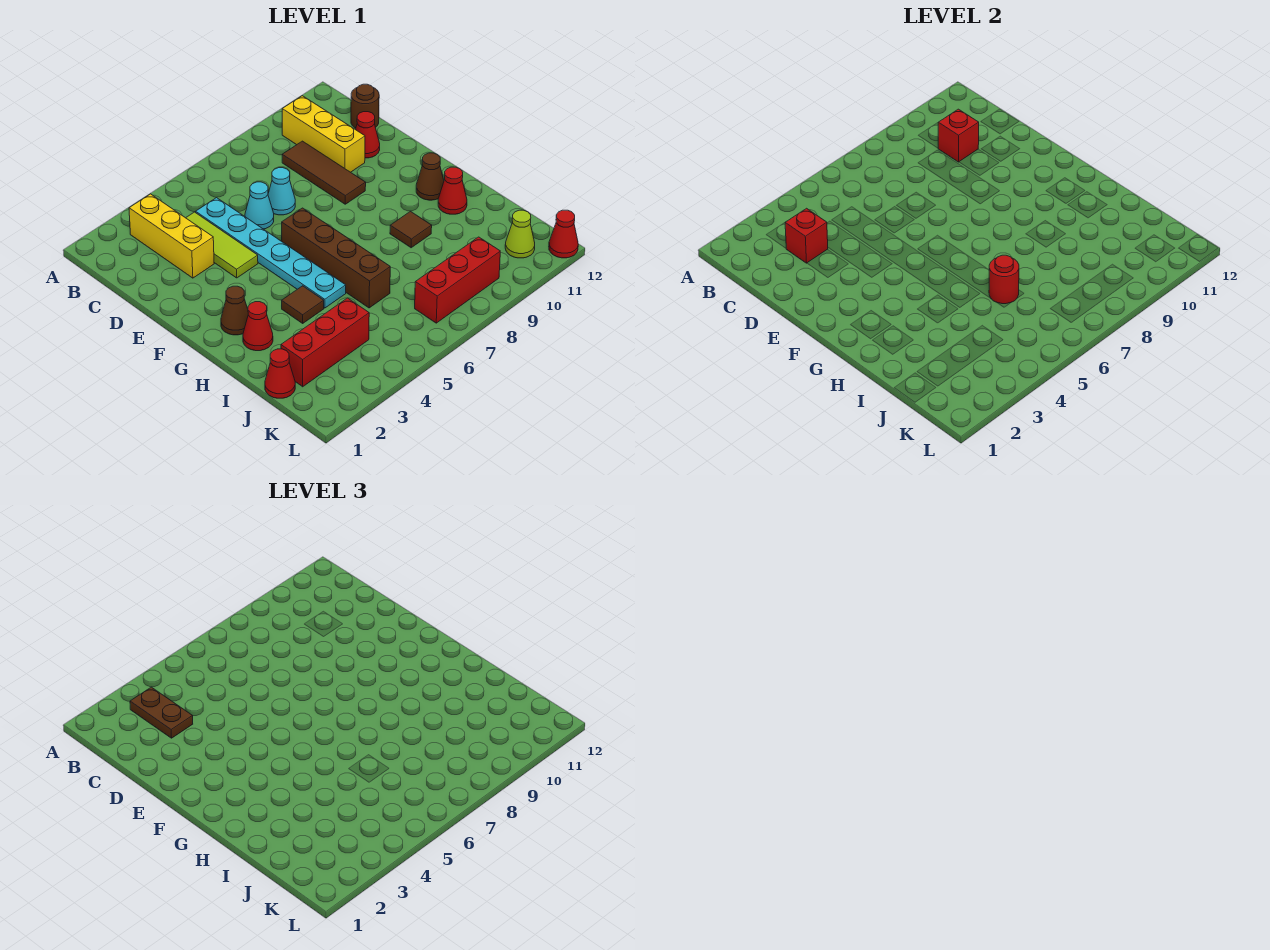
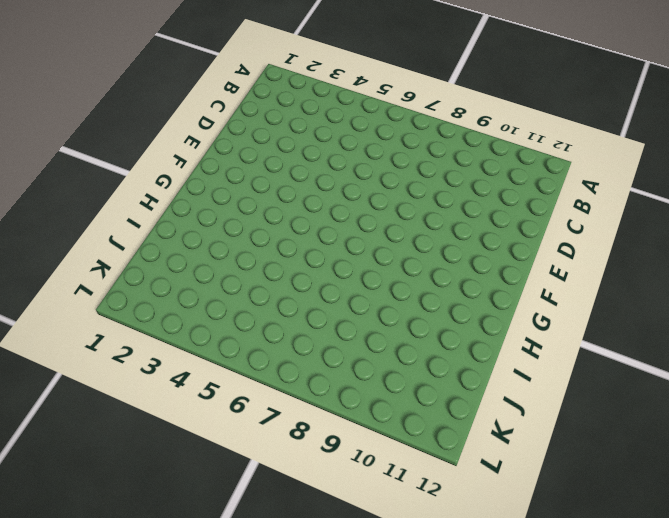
none -> yellow brick B3:D3 level 1
none -> yellow brick B10:D10 level 1
none -> lime tile C4:E4 level 1

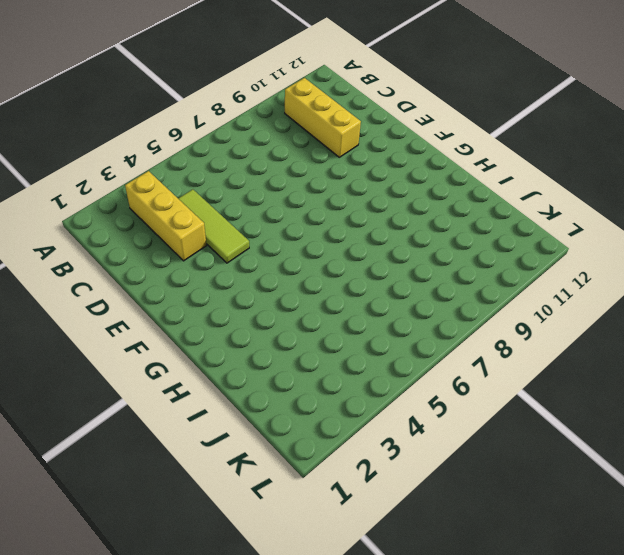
none -> cyan plate C5:H5 level 1
none -> brown tile C9:E9 level 1
none -> brown round brick C12 level 1

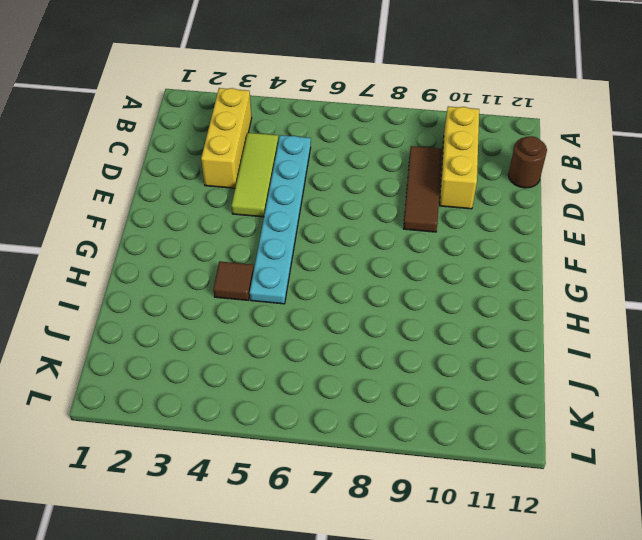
none -> cyan cone D6 level 1
none -> cyan cone D7 level 1
none -> red cone D11 level 1

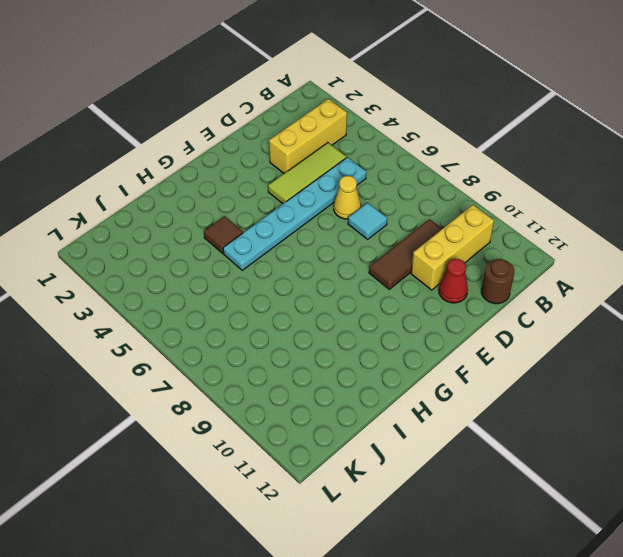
yellow cone D6 level 1 -> cyan cone D6 level 1
cyan tile D7 level 1 -> cyan cone D7 level 1
none -> brown brick F6:I6 level 1
none -> brown cone G2 level 1
none -> brown cone G11 level 1

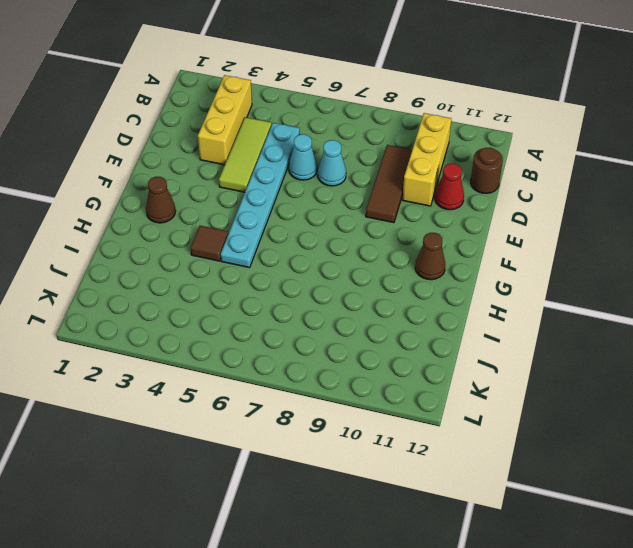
none -> brown brick F6:I6 level 1
none -> red cone H2 level 1
none -> brown tile H9 level 1

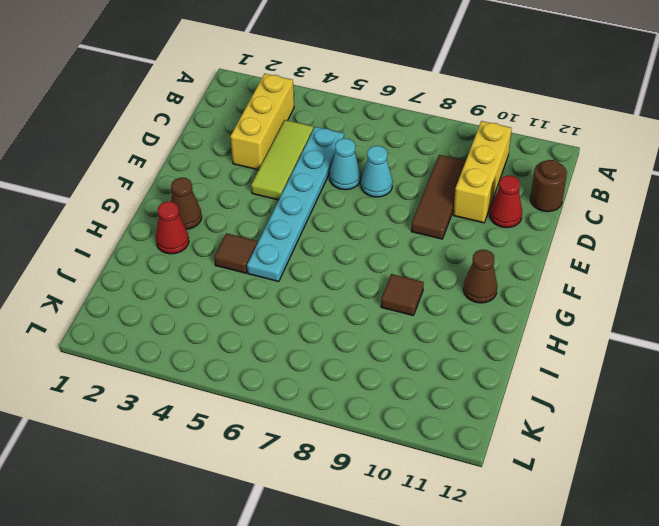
none -> brown brick F6:I6 level 1
none -> red cone H11 level 1
none -> red cone J1 level 1

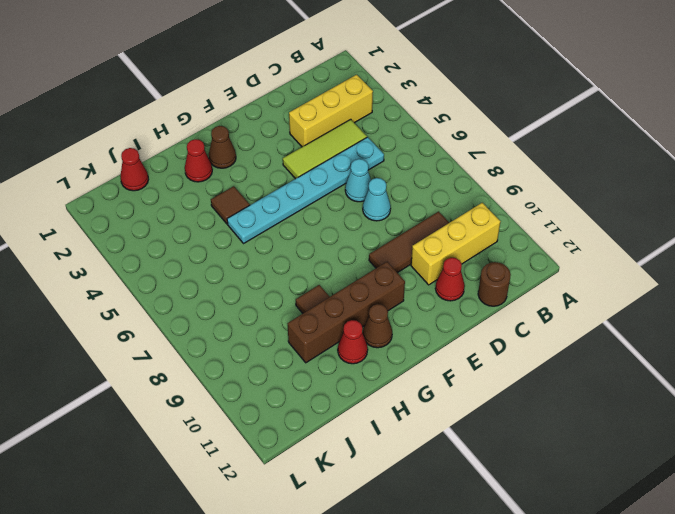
brown brick F10:I10 level 1 -> brown brick F6:I6 level 1
none -> red brick J2:J4 level 1
none -> red brick K7:K9 level 1
none -> lime cone K11 level 1

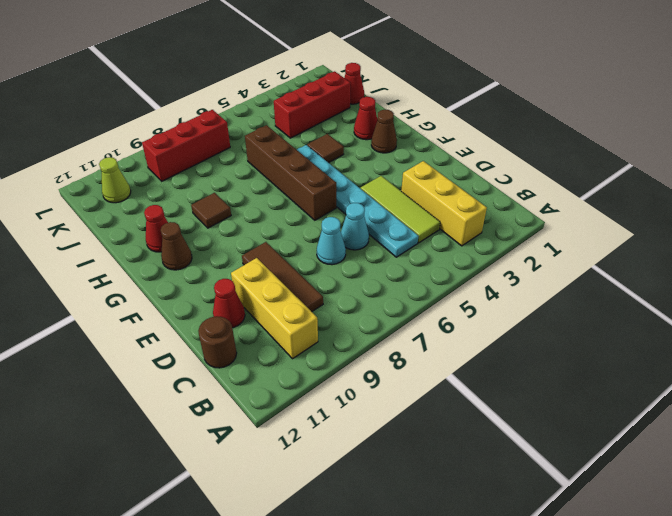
none -> red cone L12 level 1
none -> red brick C3 level 2
none -> red brick C10 level 2

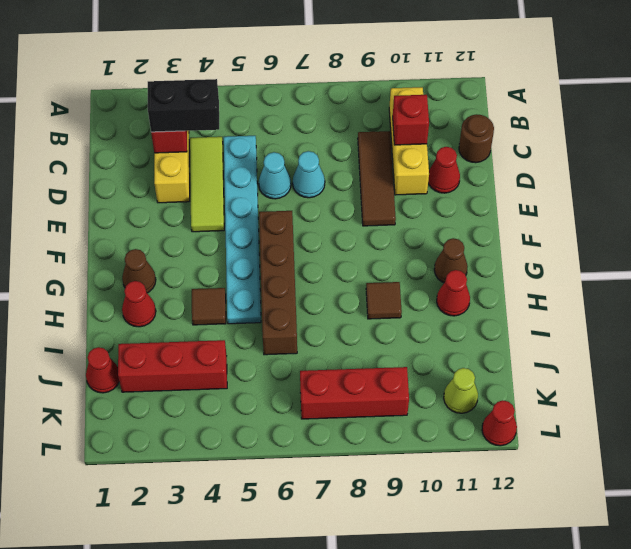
black brick C3:C4 level 3 -> brown plate B3:C3 level 3
none -> red round brick I6 level 2

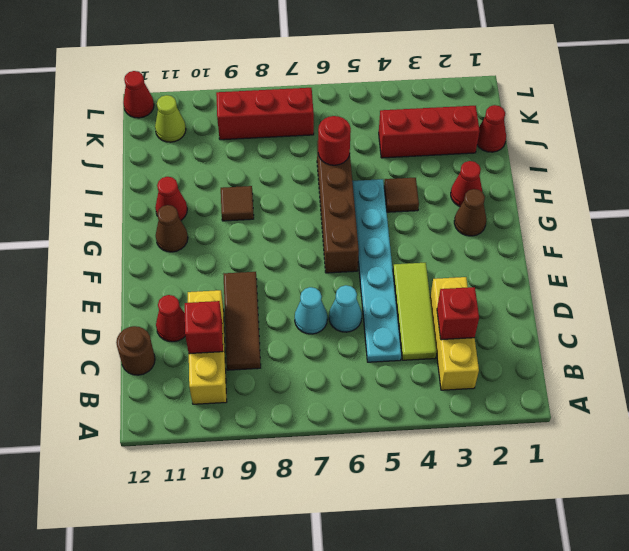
none -> brown plate B3:C3 level 3

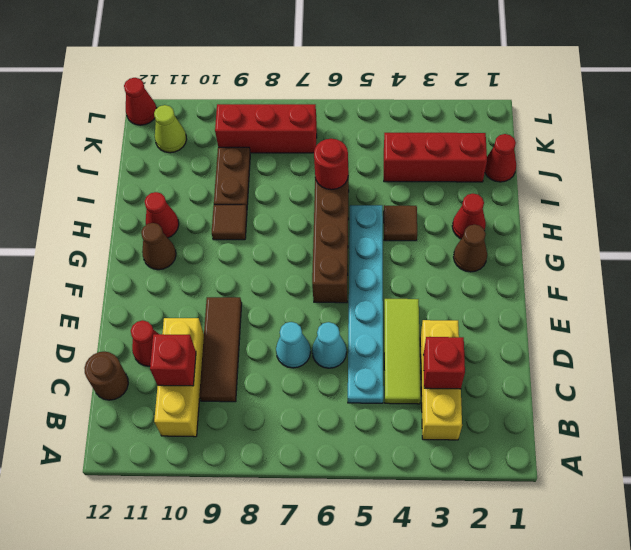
brown plate I9:J9 level 1 -> brown plate B3:C3 level 3

